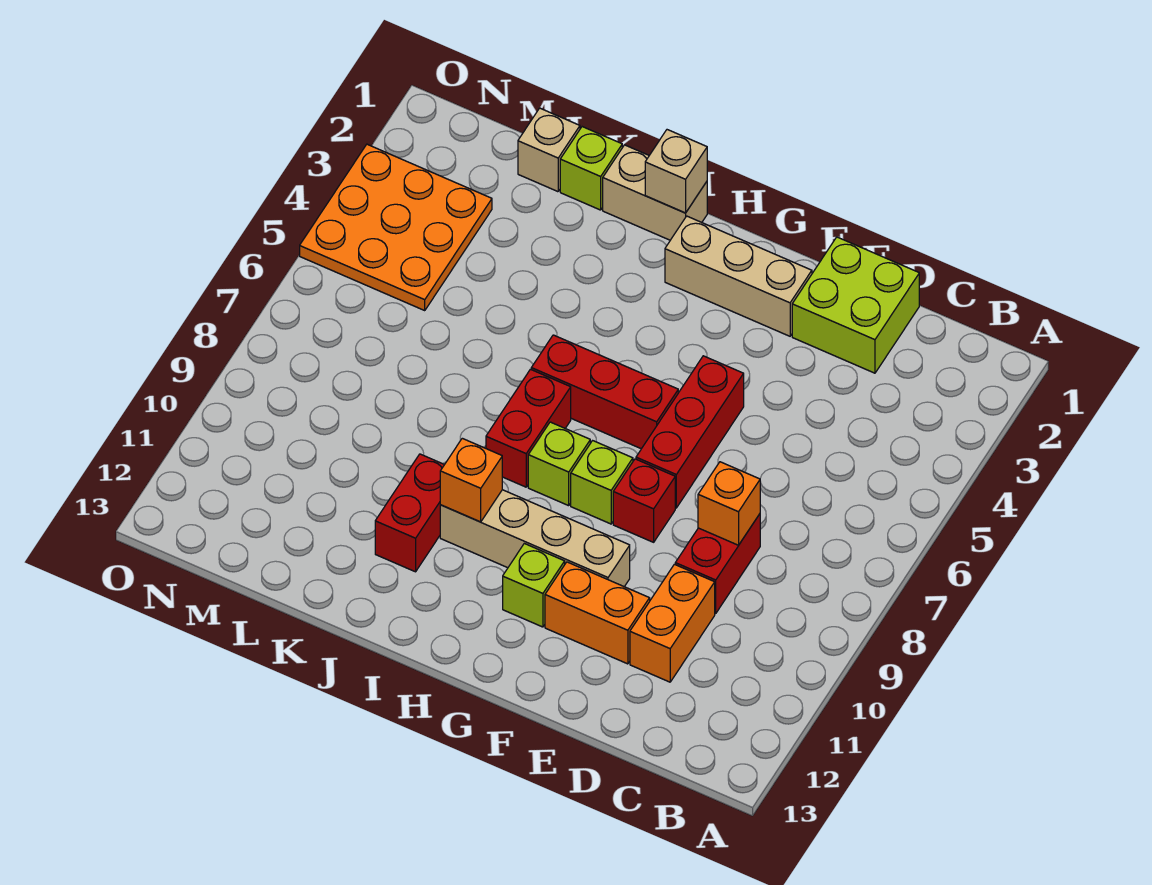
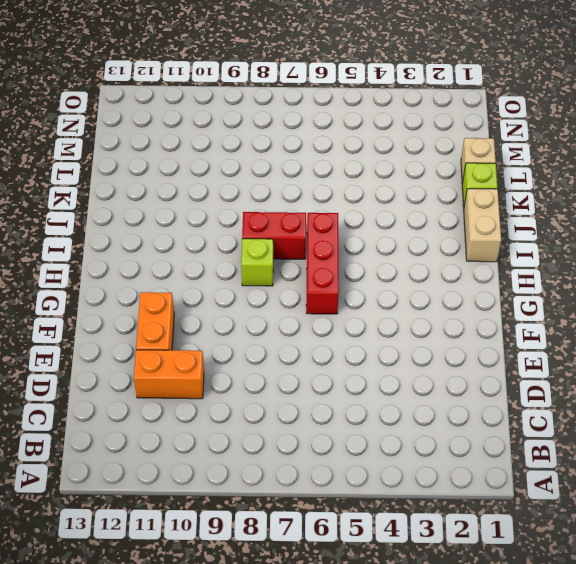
none -> lime brick D1:E2 level 1
none -> red brick D8:D9 level 1
none -> tan brick F2:H2 level 1

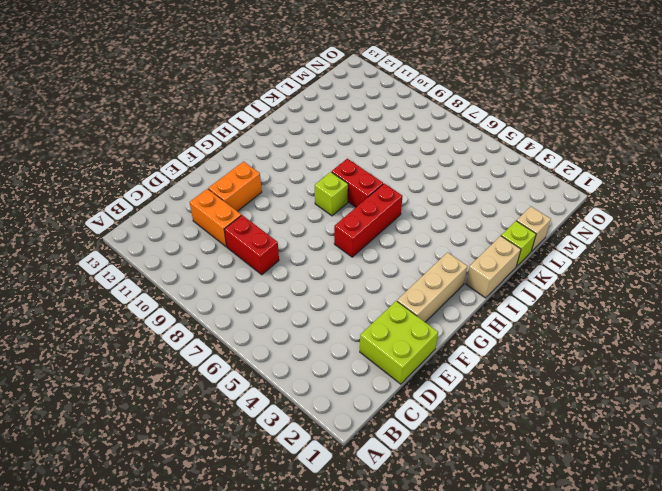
none -> red brick F5:F7 level 1
none -> red brick F8 level 1
none -> tan brick F10:I10 level 1

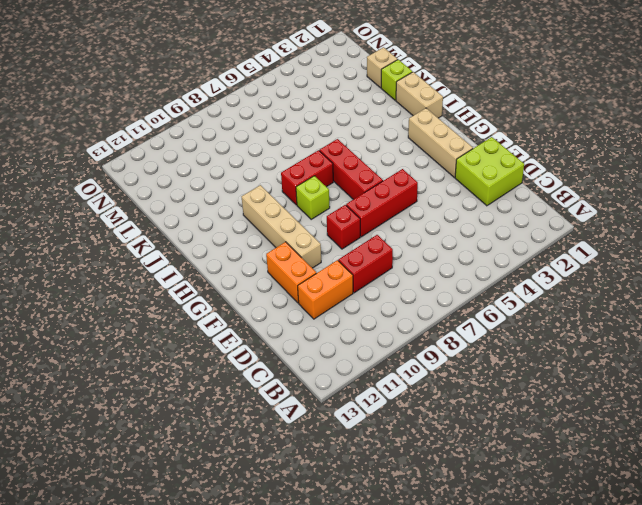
none -> lime brick G8 level 1
none -> lime brick G11 level 1
none -> red brick J10:J11 level 1

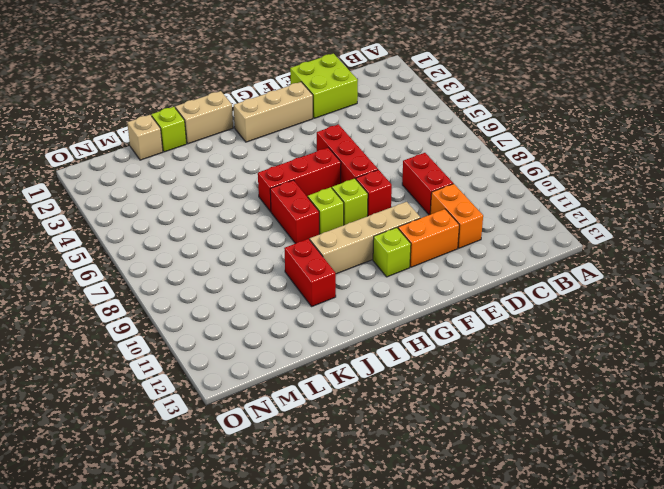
none -> orange plate M3:O5 level 1
none -> orange brick D8 level 2
none -> tan brick I1 level 2

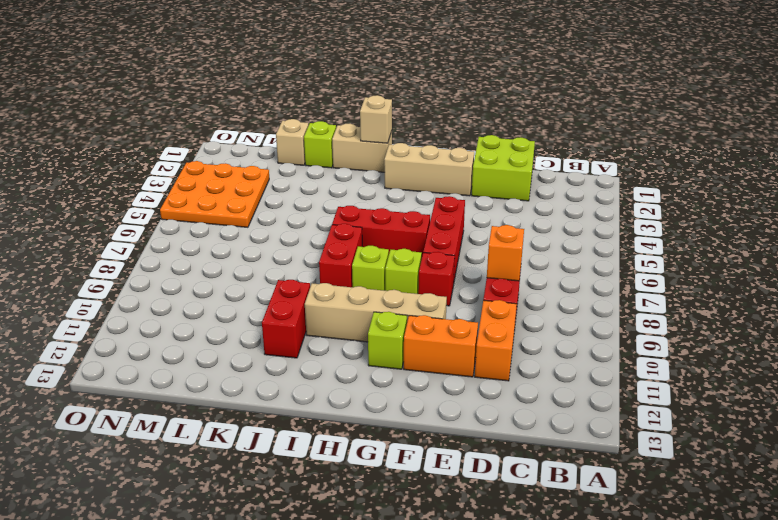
none -> orange brick I10 level 2

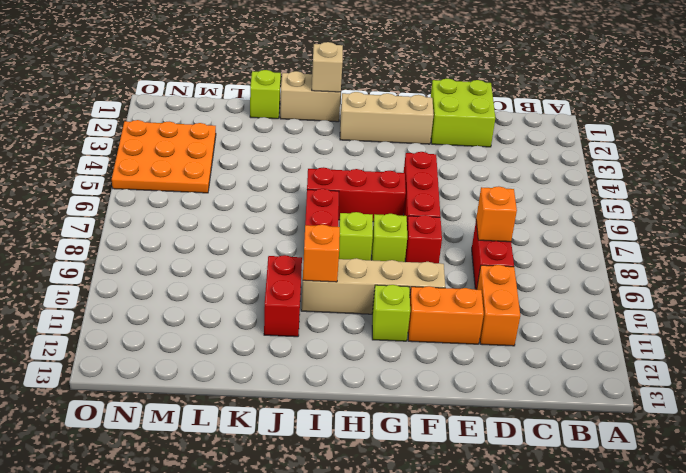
none -> tan brick L1 level 1

